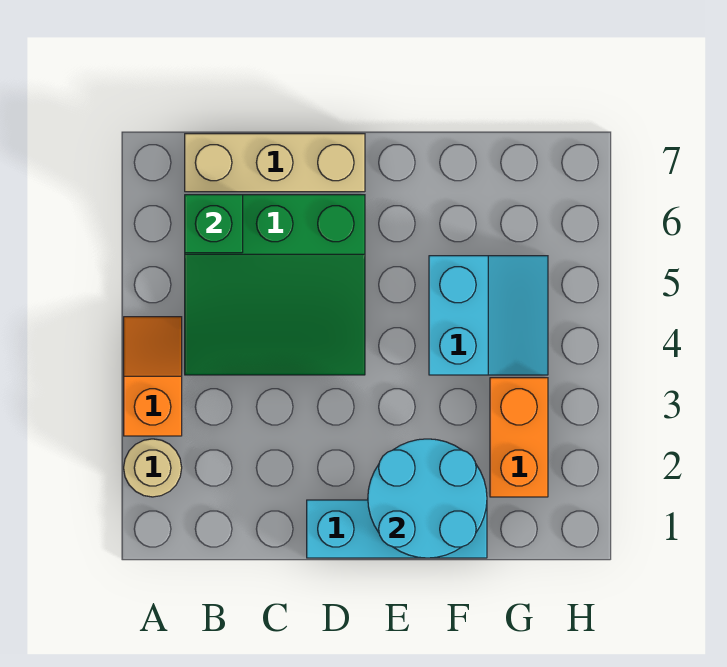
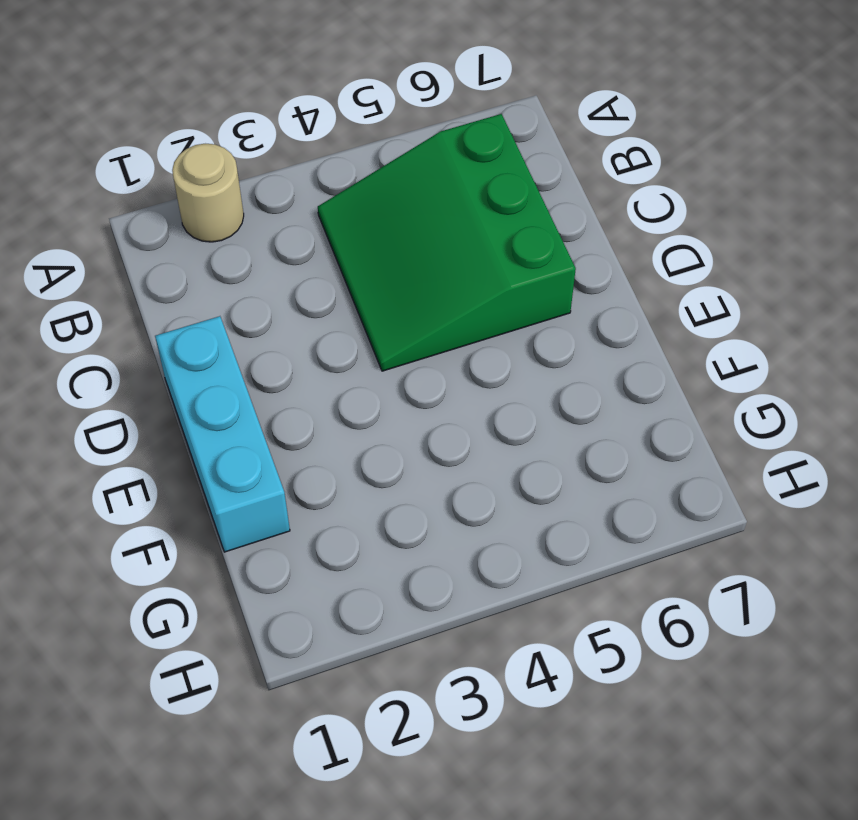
none -> orange slope A3:A4 level 1 top 3
none -> tan brick B7:D7 level 1

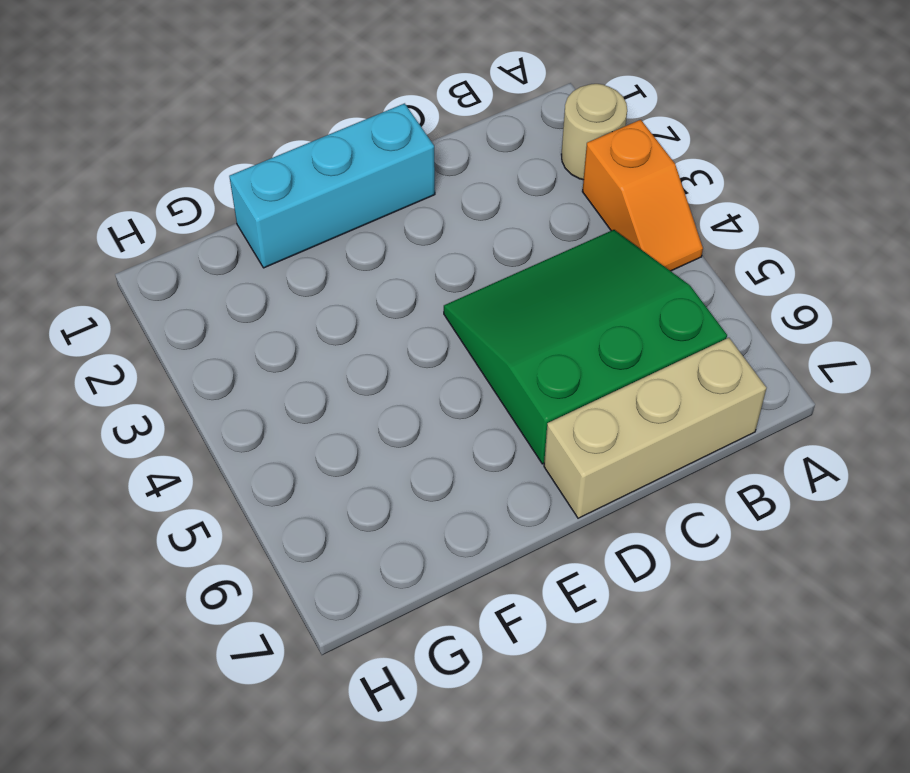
none -> cyan slope F4:G5 level 1 top F
none -> orange brick G2:G3 level 1

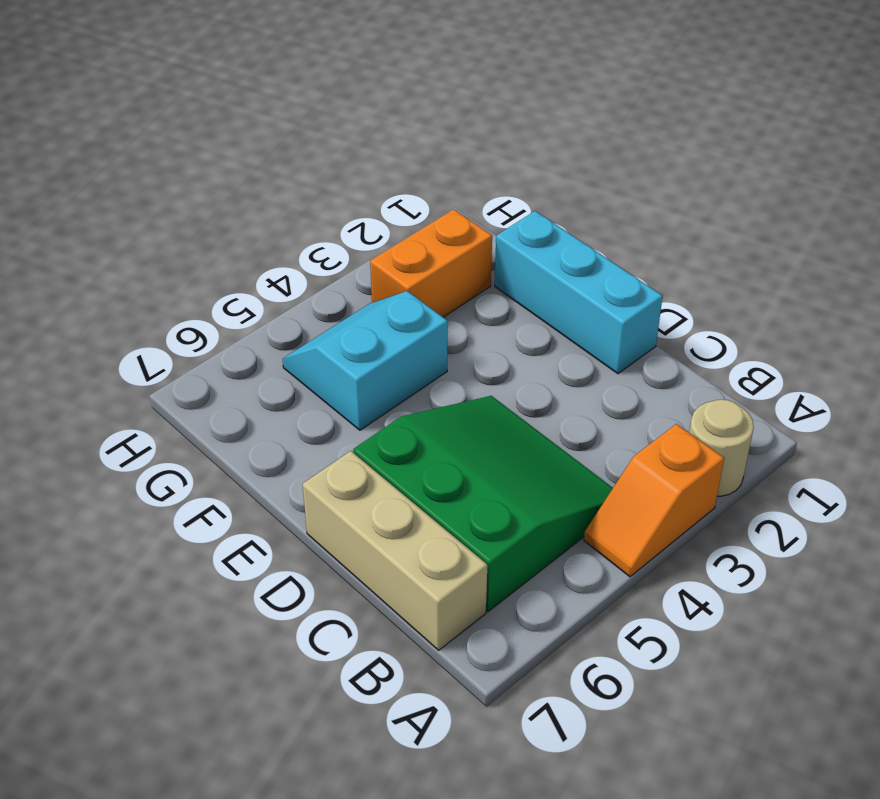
none -> green brick B6 level 2
none -> cyan round brick E1:F2 level 2

